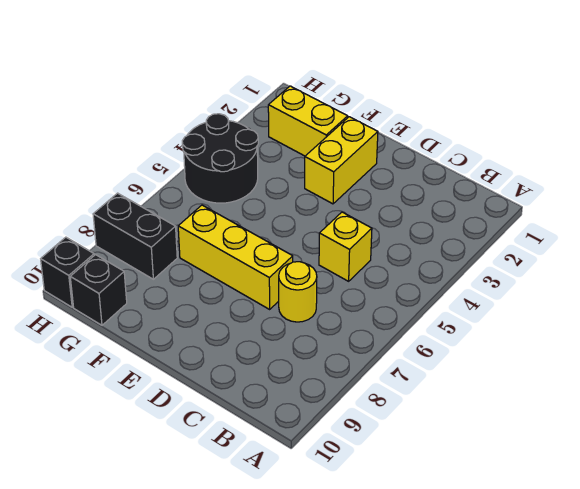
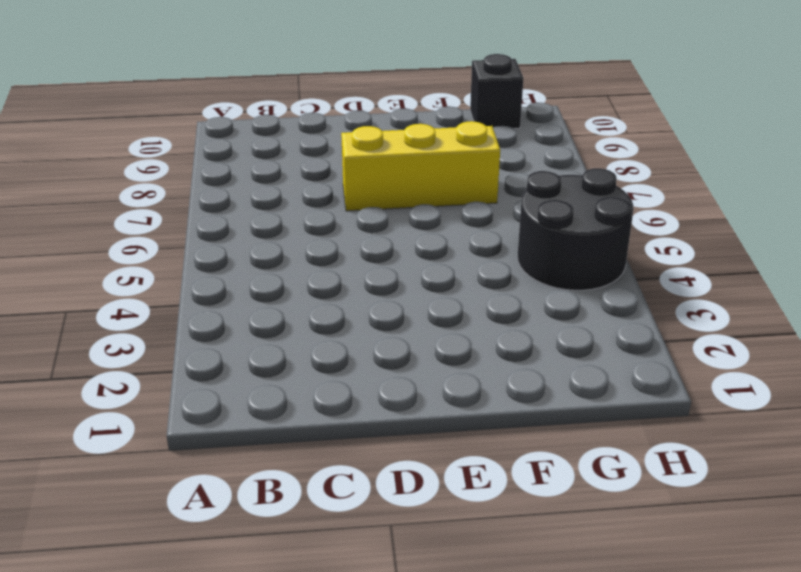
none -> yellow brick C5 level 1
none -> yellow round brick C7 level 1

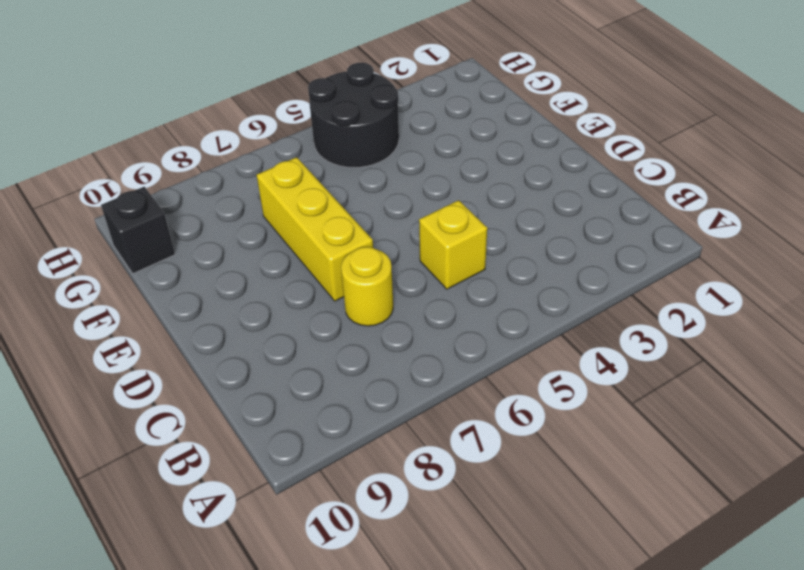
none -> yellow brick E2:E3 level 1
none -> yellow brick F2:G2 level 1

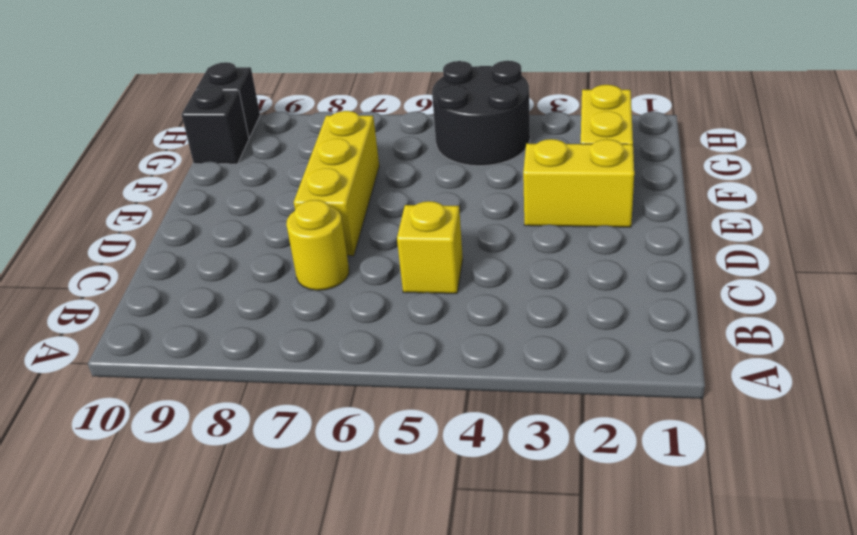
none -> black brick G8:H8 level 1

